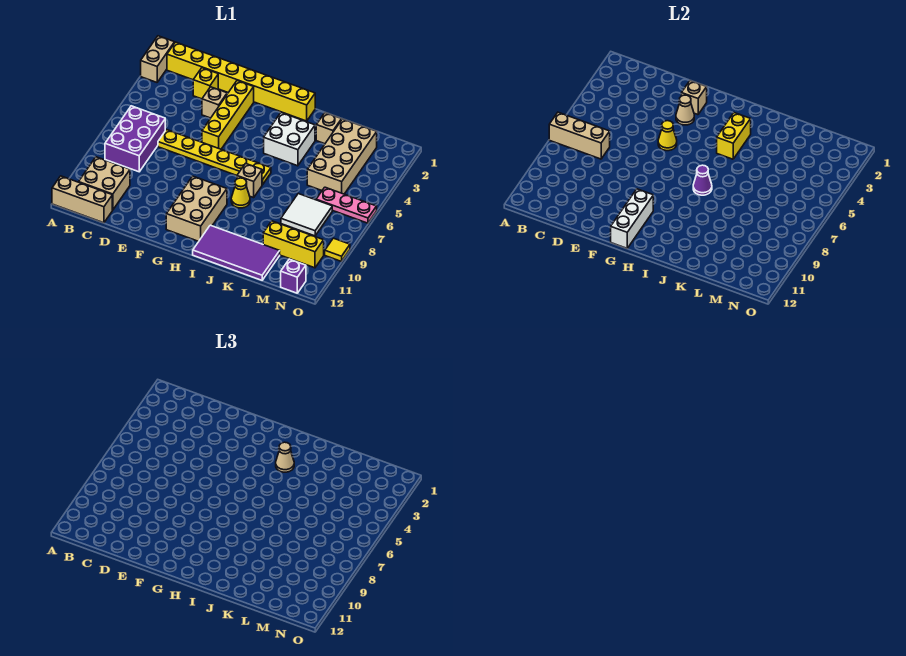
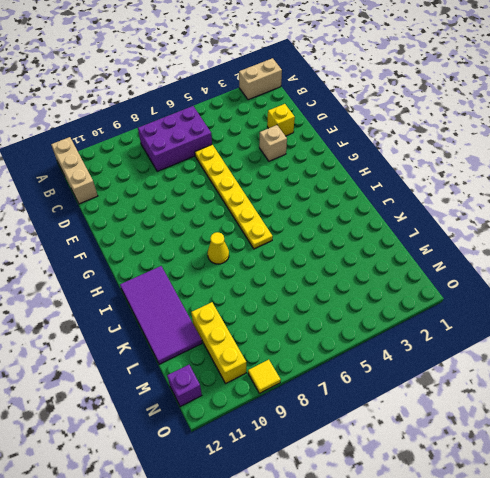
none -> yellow brick B1:I1 level 1
none -> tan brick B10:C11 level 1
none -> yellow brick F2:F5 level 1

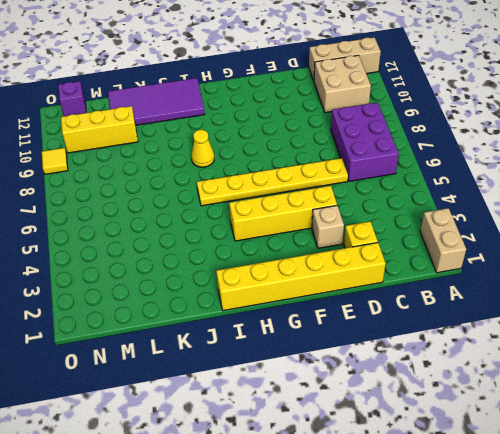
yellow brick D1:I1 level 1 -> yellow brick B1:I1 level 1
yellow brick E4:H4 level 1 -> yellow brick F2:F5 level 1
none -> tan brick G9:H11 level 1
none -> white brick I3:J4 level 1
none -> tan brick I7 level 1

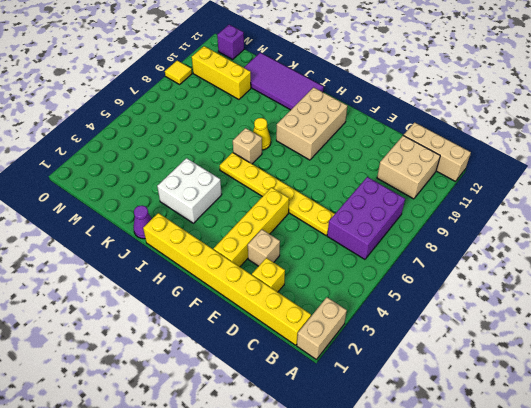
purple cone J1 level 1 -> purple cone I7 level 2
none -> tan brick K2 level 1
none -> tan brick L2:M5 level 1
none -> white tile L7:M8 level 1

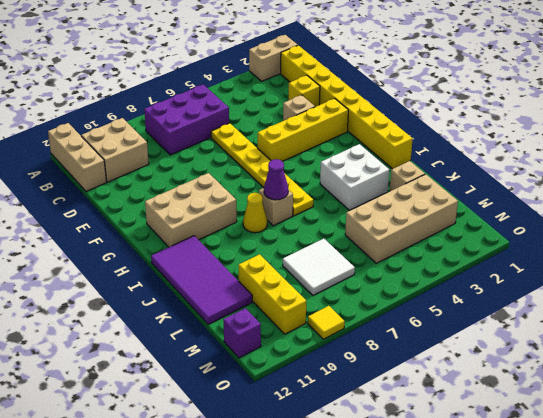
none -> pink plate M6:O6 level 1
none -> tan brick A7:C7 level 2
none -> tan brick F2 level 2

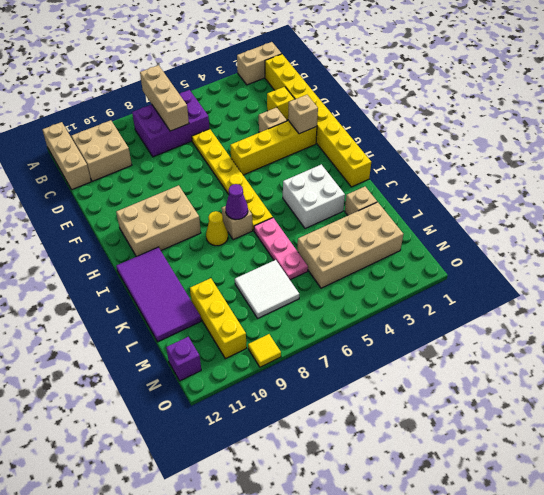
pink plate J6:L6 level 1 -> pink plate M6:O6 level 1
none -> tan cone F3 level 2
none -> yellow cone F5 level 2
none -> white brick G10:G12 level 2

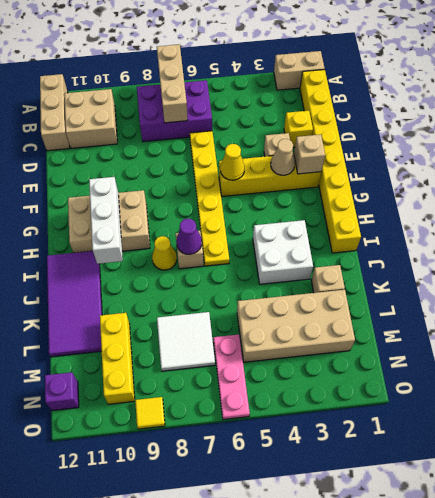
white brick G10:I10 level 2 -> white brick G10:G12 level 2
none -> yellow brick I3:I4 level 2
none -> tan cone I3 level 3

